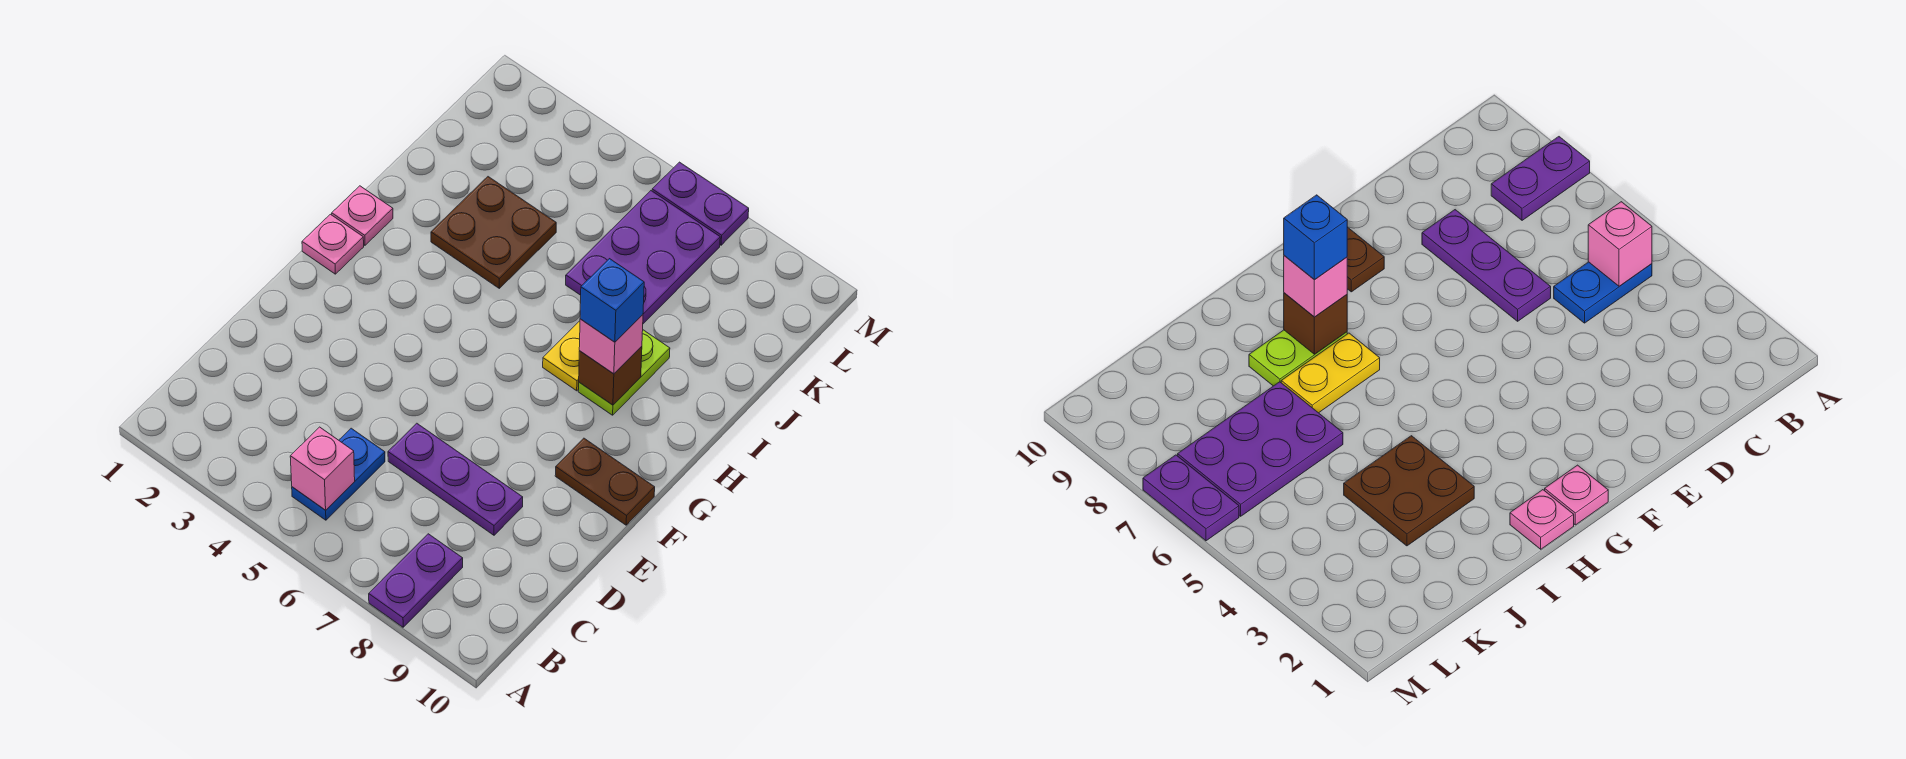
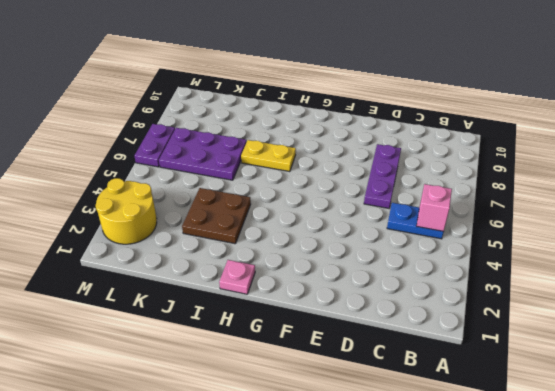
yellow round brick L2:M3 level 1 -> none
none -> purple plate A8:B8 level 1
none -> brown plate F9:F10 level 1
none -> pink plate G1 level 1

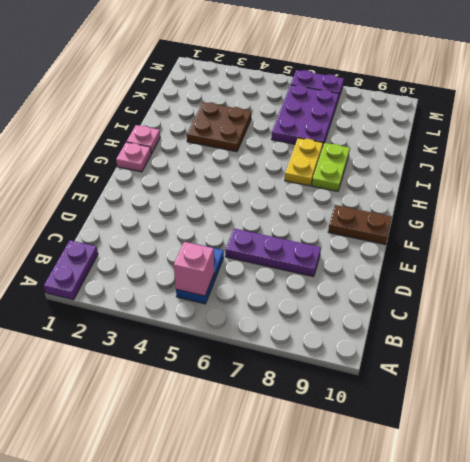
purple plate A1:B1 level 1 -> purple plate A8:B8 level 1
none -> brown brick H8 level 2
none -> pink brick H8 level 3
none -> blue brick H8 level 4

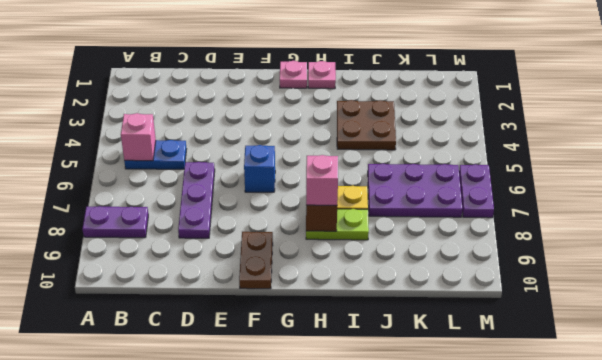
blue brick F6 level 1 -> blue brick H8 level 4

